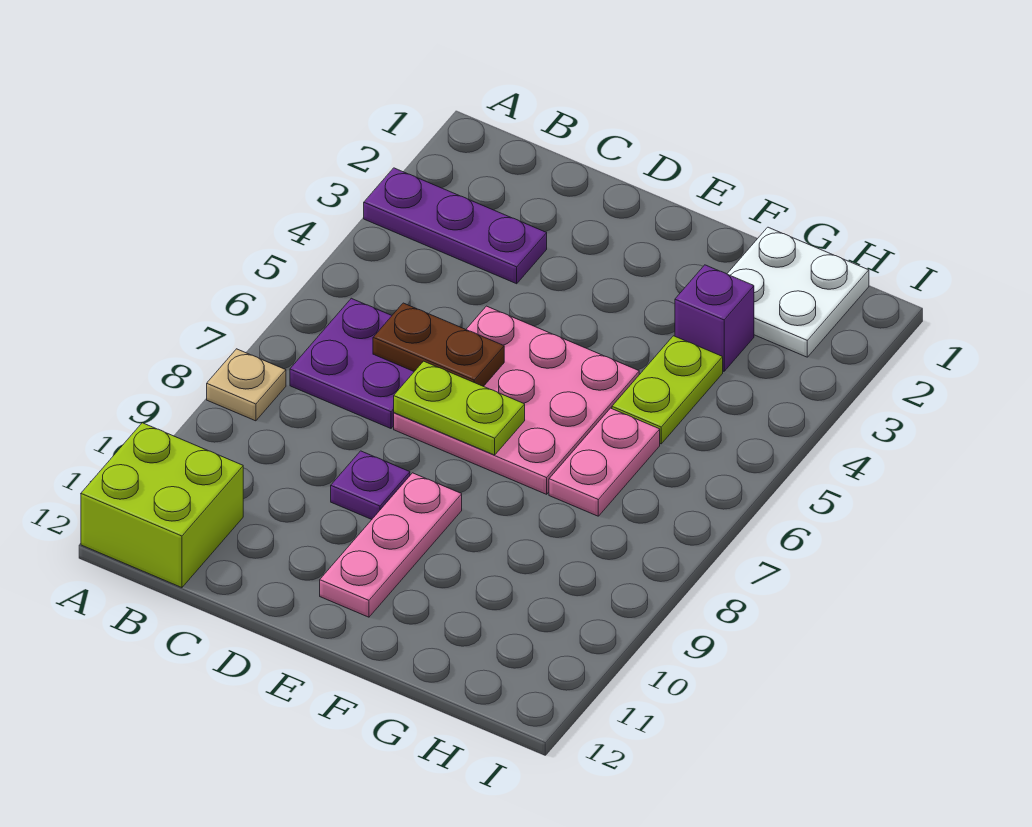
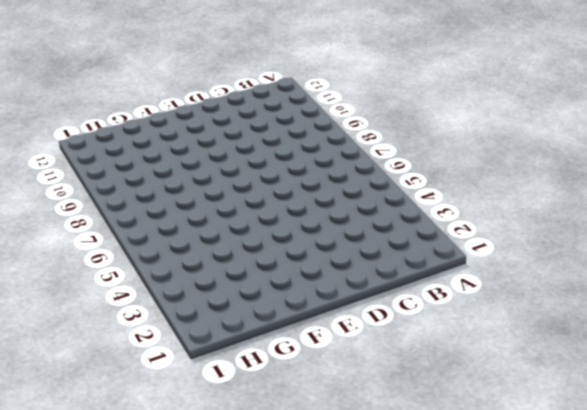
none -> purple plate A3:C3 level 1
none -> tan plate A8 level 1
none -> lime brick A11:B12 level 1

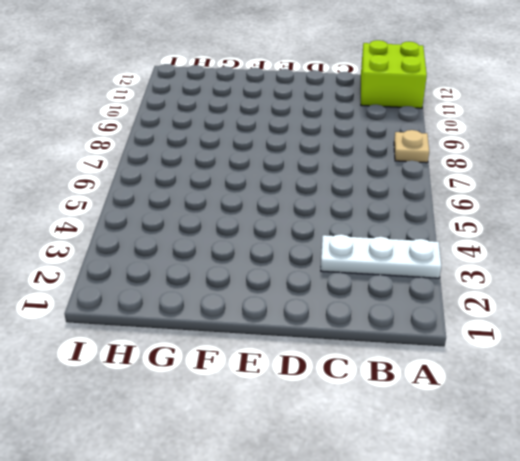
white plate A3:C3 level 1 -> purple plate A3:C3 level 1
none -> purple plate B6:C7 level 1
none -> pink plate D5:F7 level 1
none -> purple plate D9 level 1

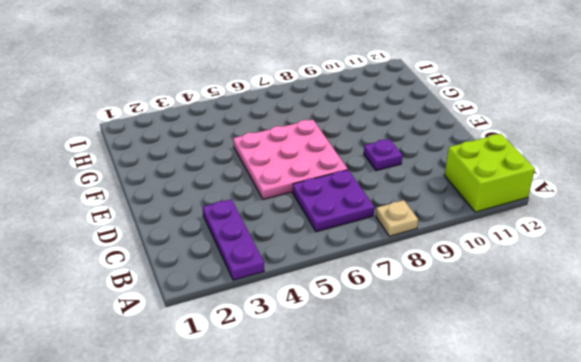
none -> pink plate E9:E11 level 1
none -> white plate G1:H2 level 1
none -> purple brick G3 level 1

